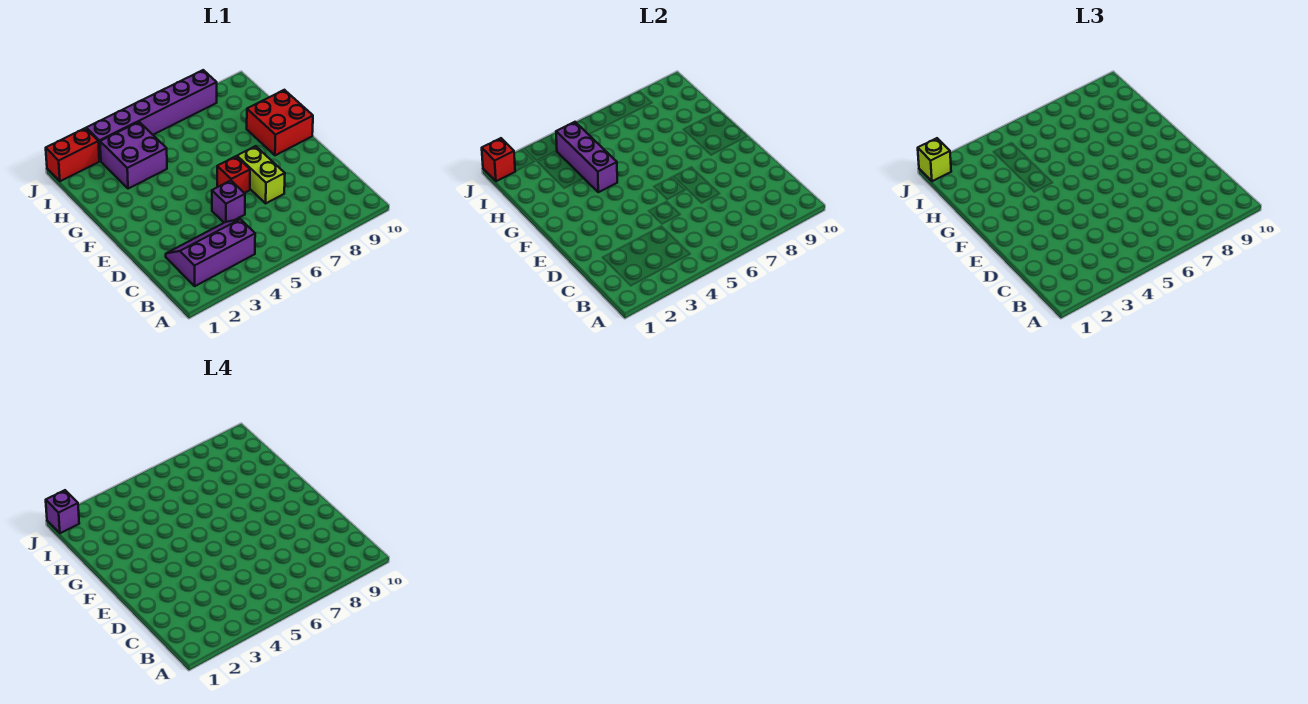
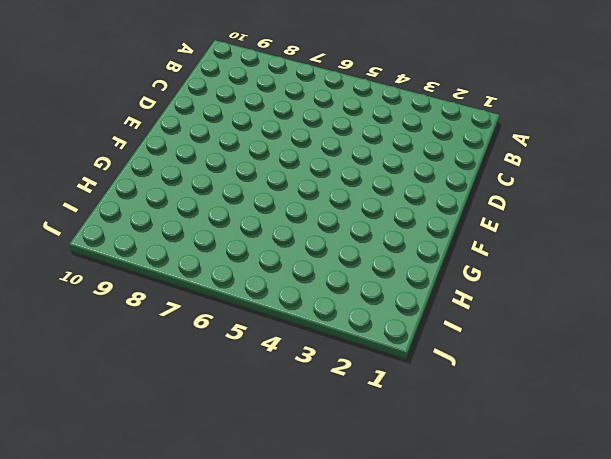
none -> purple slope B2:C4 level 1 top B
none -> purple brick D5 level 1
none -> lime brick D7:E7 level 1

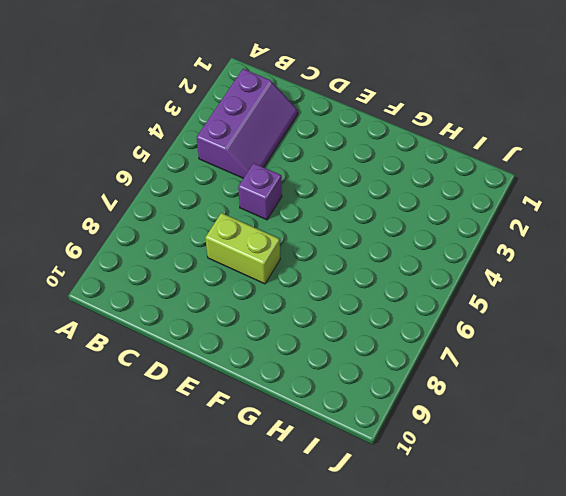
none -> red brick E6 level 1
none -> red brick F9:G10 level 1
none -> purple brick H3:I4 level 1

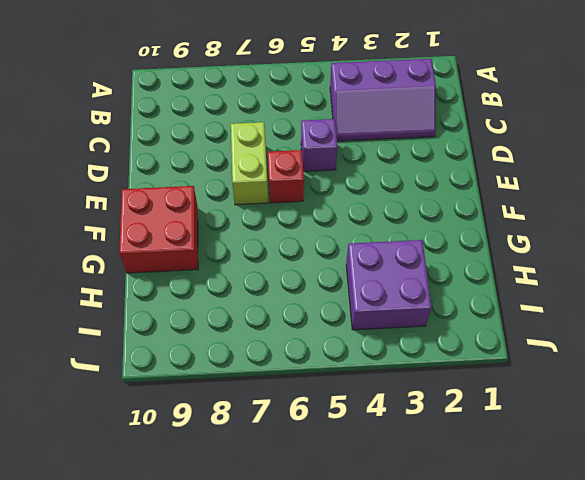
none -> red brick J1:J2 level 1
none -> purple brick J3:J8 level 1
none -> purple brick G4:I4 level 2

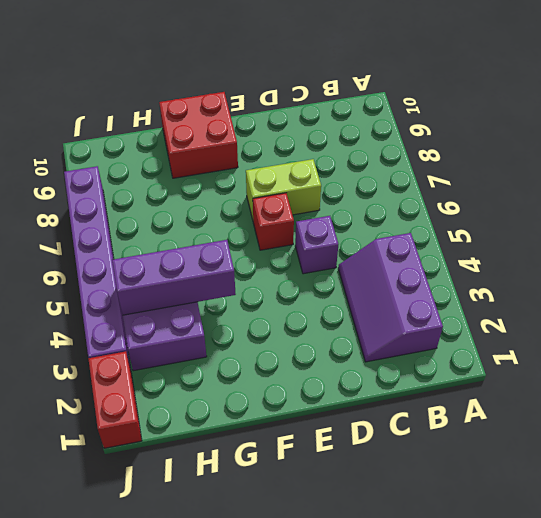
none -> red brick J1 level 2
none -> lime brick J1 level 3
none -> purple brick J1 level 4

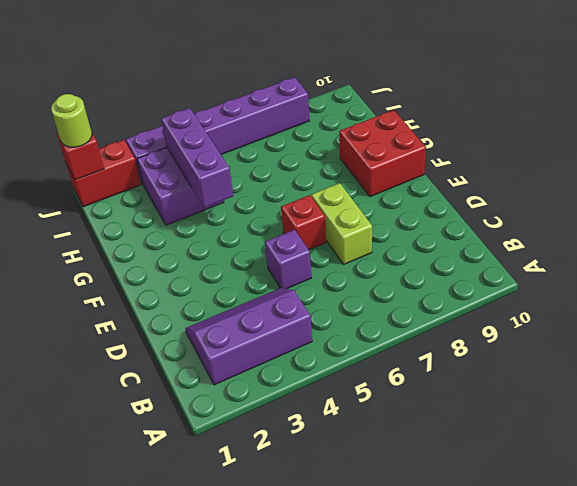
lime round brick J1 level 3 -> lime brick J1 level 3
none -> purple brick J1 level 4

